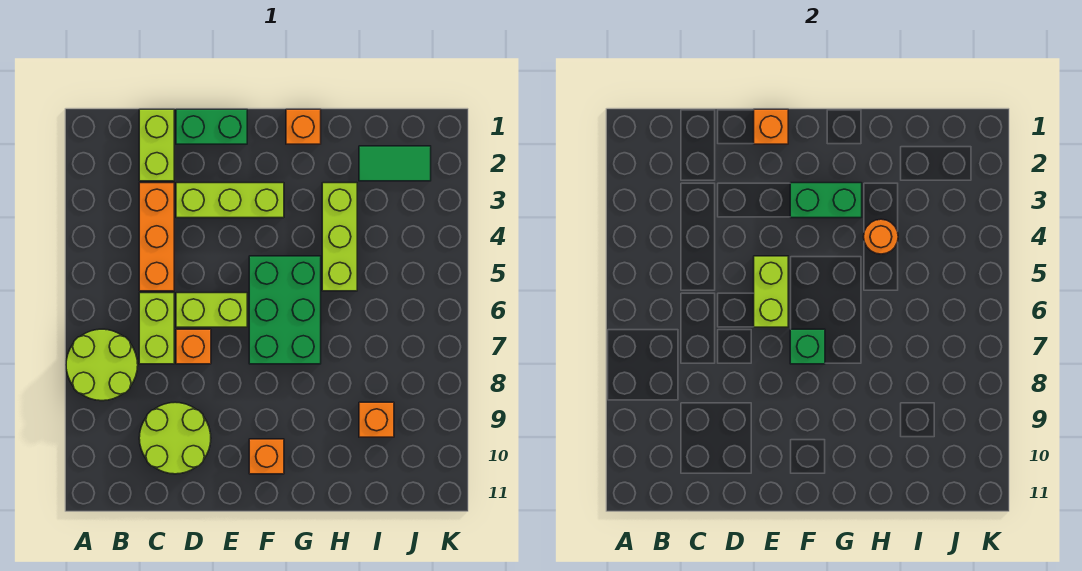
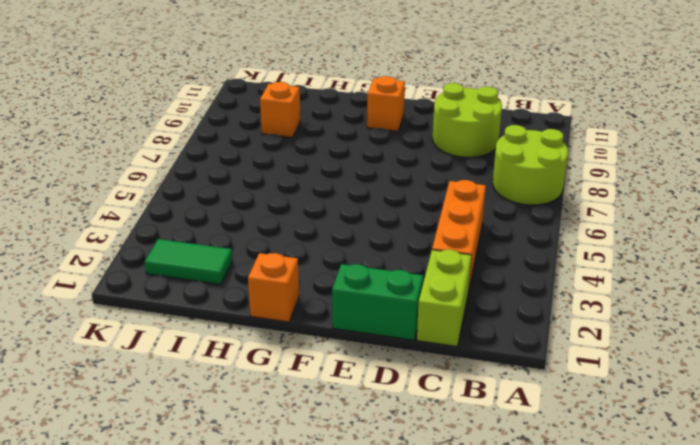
none -> lime brick C6:C7 level 1
none -> lime brick D3:F3 level 1
none -> lime brick D6:E6 level 1

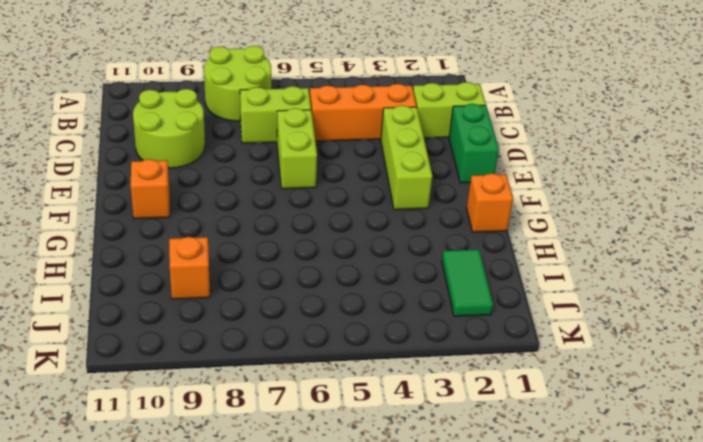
none -> orange brick D7 level 1
none -> green brick F5:G7 level 1
none -> lime brick H3:H5 level 1

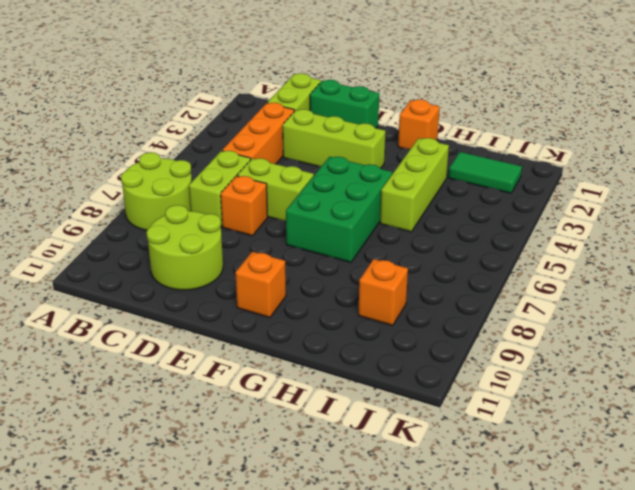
none -> orange brick E1 level 2
none -> lime brick E5:E6 level 2
none -> green brick F3:G3 level 2

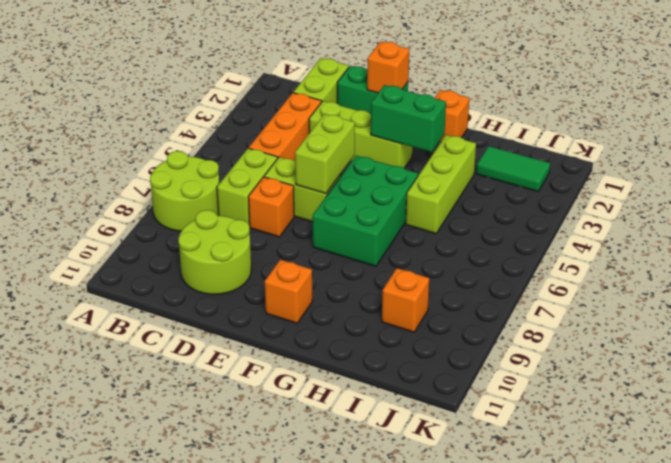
none -> green brick F7 level 2
none -> orange round brick H4 level 2

